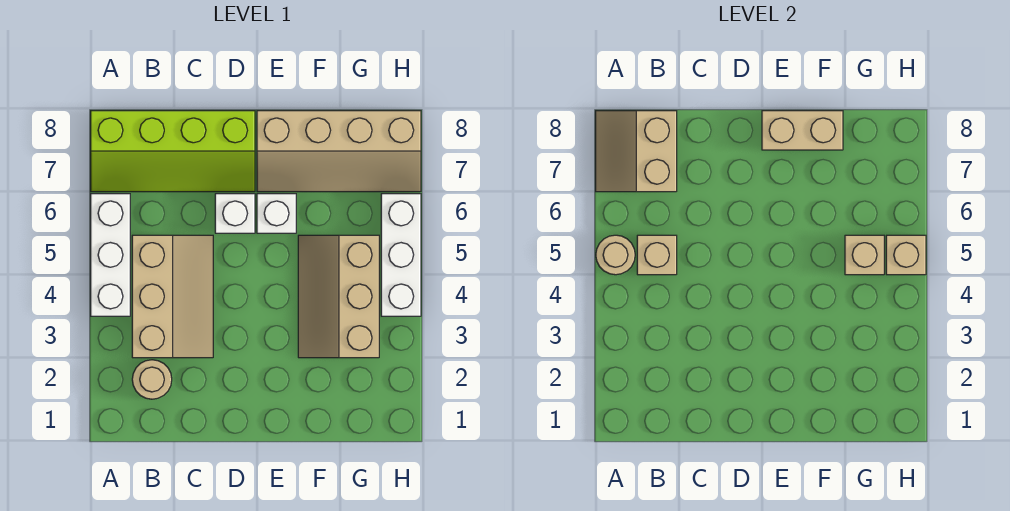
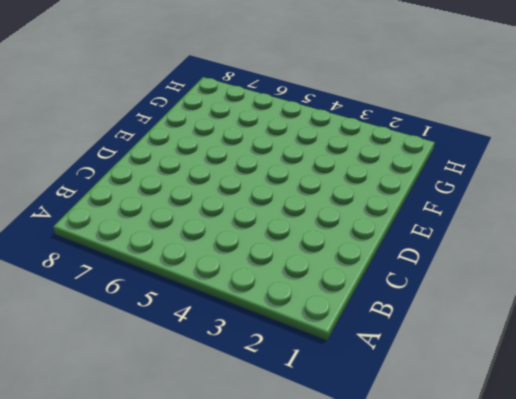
none -> white brick A4:A6 level 1
none -> lime slope A7:D8 level 1 top 8
none -> tan round brick B2 level 1

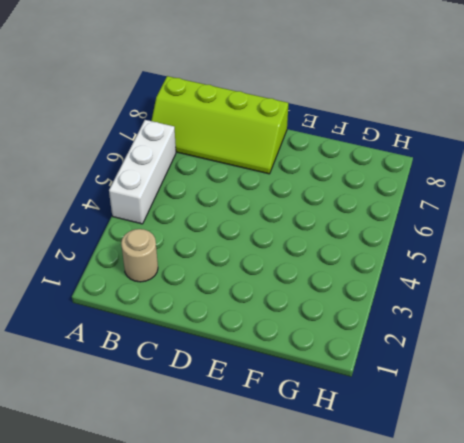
none -> tan slope B3:C5 level 1 top B
none -> white brick D6 level 1
none -> white brick E6 level 1

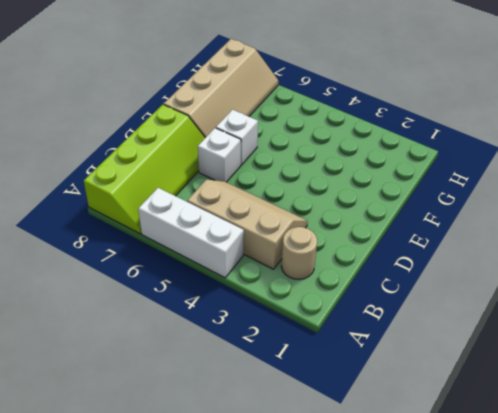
none -> tan slope F3:G5 level 1 top G
none -> white brick H4:H6 level 1
none -> tan round brick A5 level 2

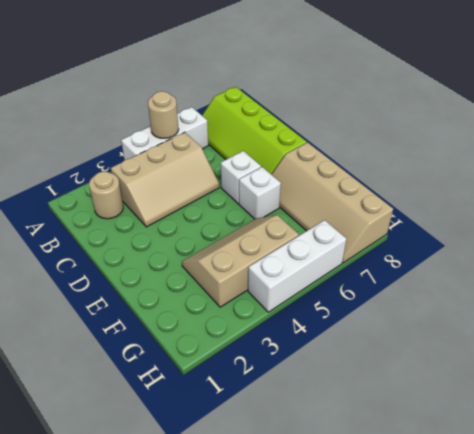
none -> tan slope A7:B8 level 2 top B
none -> tan brick B5 level 2
none -> tan brick E8:F8 level 2

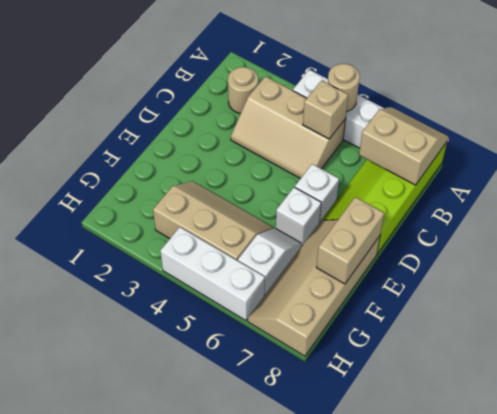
white slope F6:G6 level 1 top G -> none
none -> tan brick G5 level 2
none -> tan brick H5 level 2

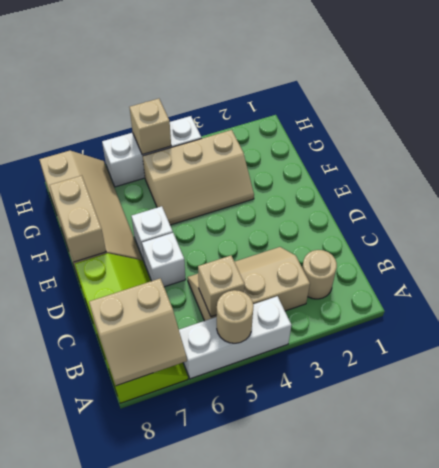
none -> tan brick G5 level 2

